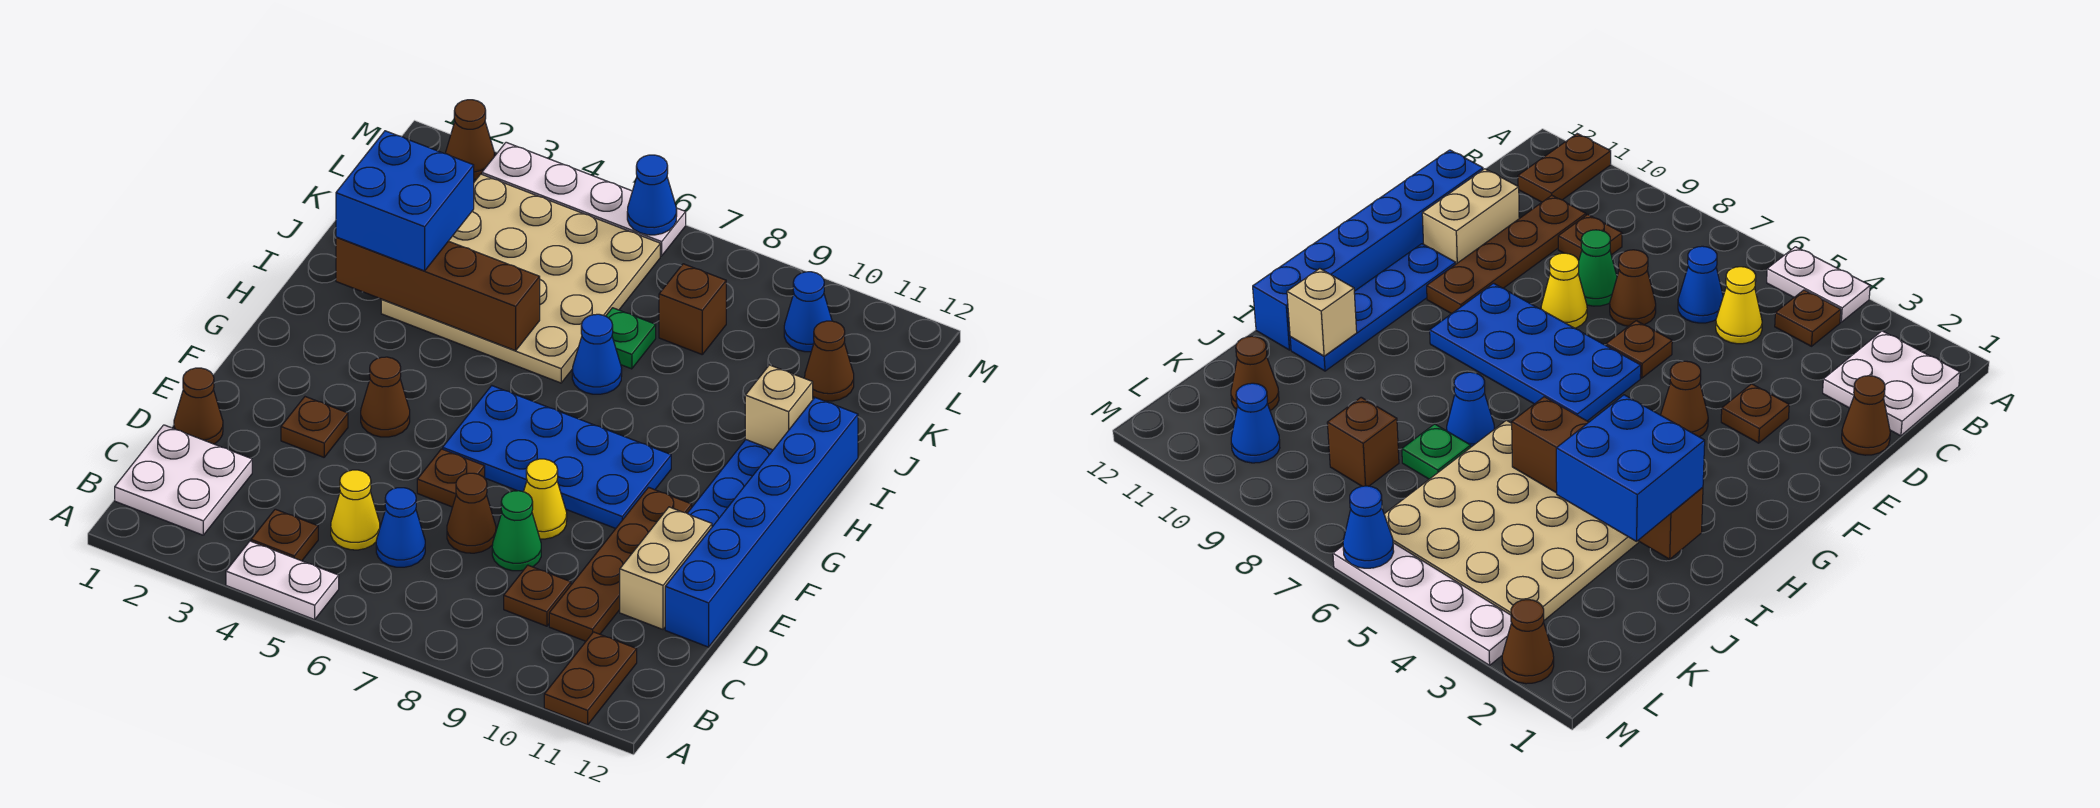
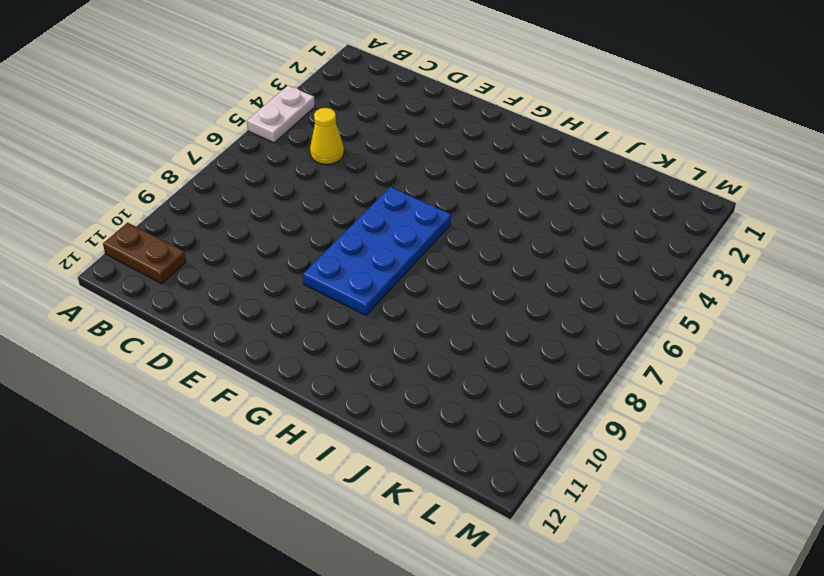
none -> white plate B1:C2 level 1
none -> brown plate B4 level 1
none -> blue cone C6 level 1
none -> brown plate C9 level 1

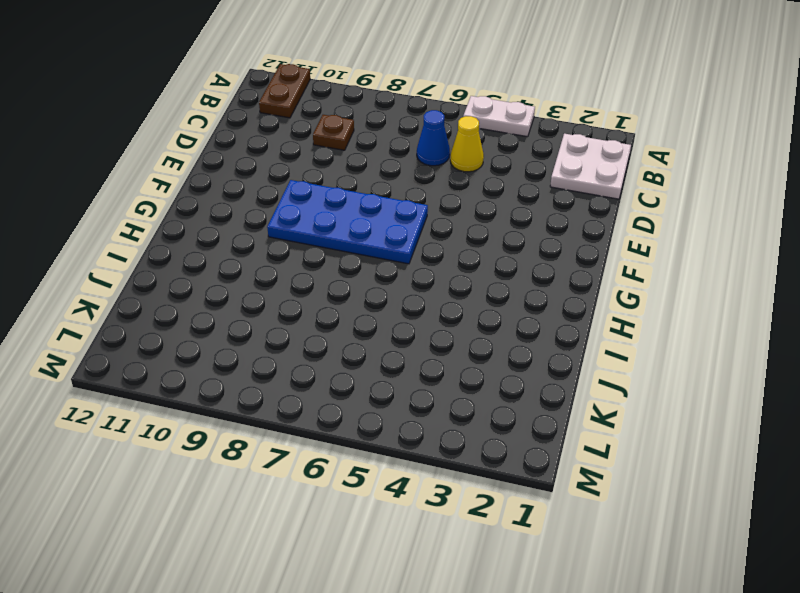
none -> brown plate B4 level 1
none -> brown plate C10:F10 level 1
none -> brown cone D1 level 1
none -> brown cone D7 level 1

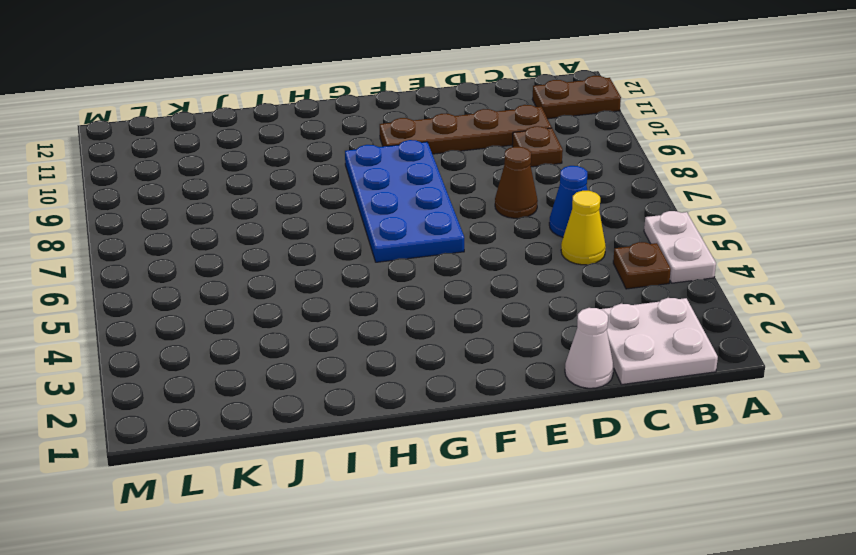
white cone D1 level 1 -> brown cone D1 level 1
none -> green cone D8 level 1
none -> tan brick D11:E11 level 1
none -> blue brick D12:I12 level 1
none -> brown plate E3 level 1

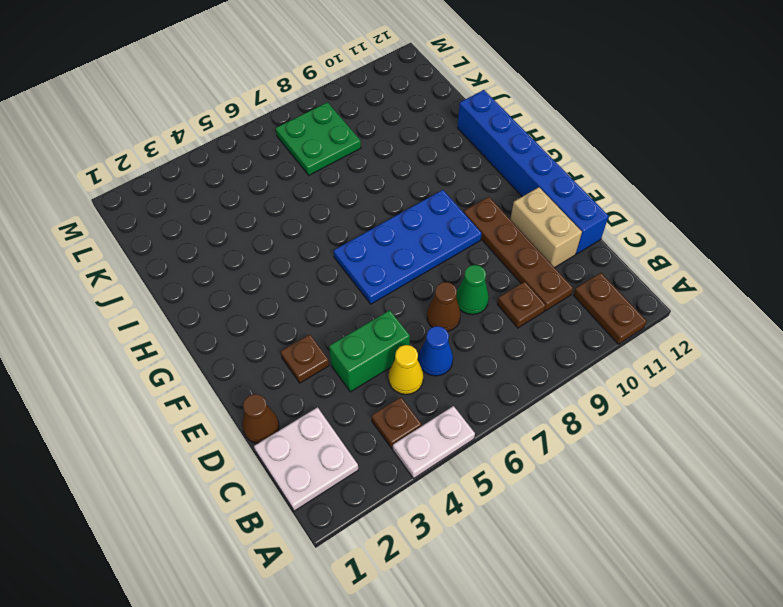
green brick D4:D5 level 1 -> none
green plate K7:L8 level 1 -> brown brick K8 level 1
none -> brown plate E6 level 1
none -> yellow cone E8 level 1
none -> brown cone F4 level 1
none -> blue plate F11:I11 level 1

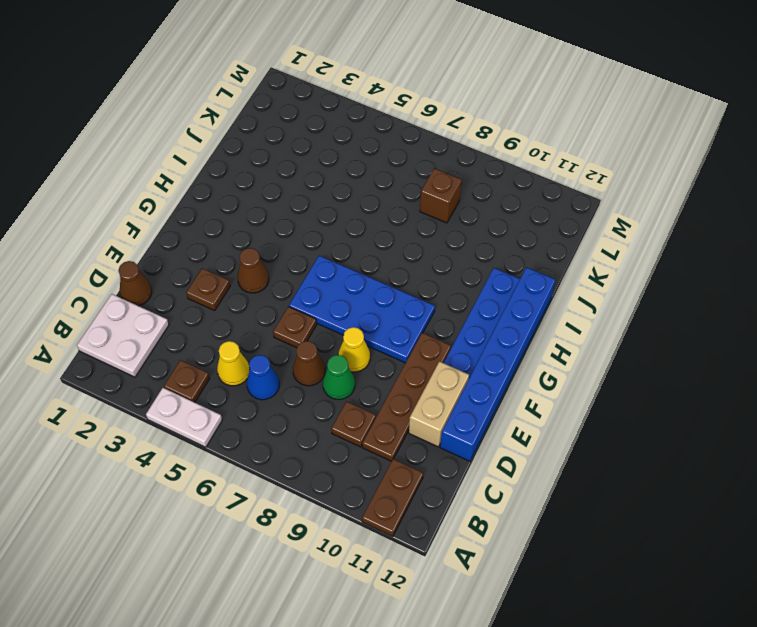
none -> tan plate I3:L6 level 1
none -> blue cone I7 level 1
none -> green plate J7 level 1
none -> brown cone K11 level 1

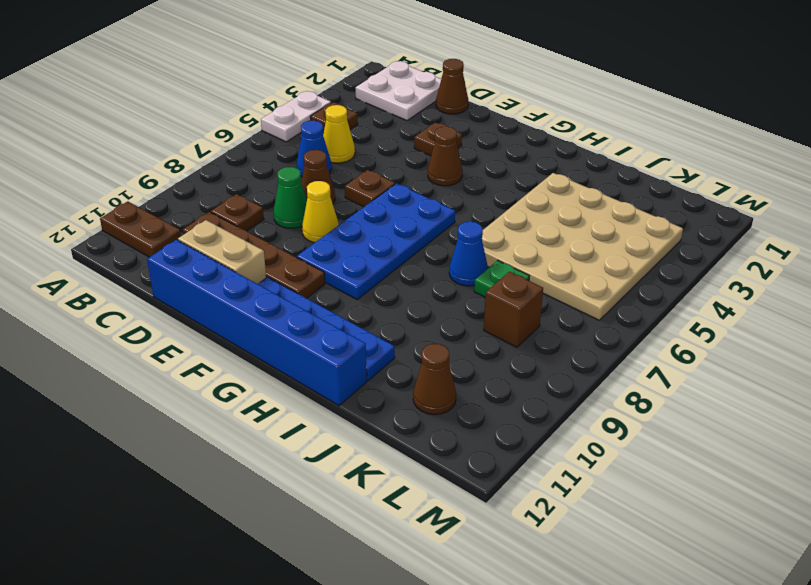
none -> blue cone L10 level 1
none -> brown cone M2 level 1
none -> white plate M3:M6 level 1
none -> brown brick I2:I5 level 2

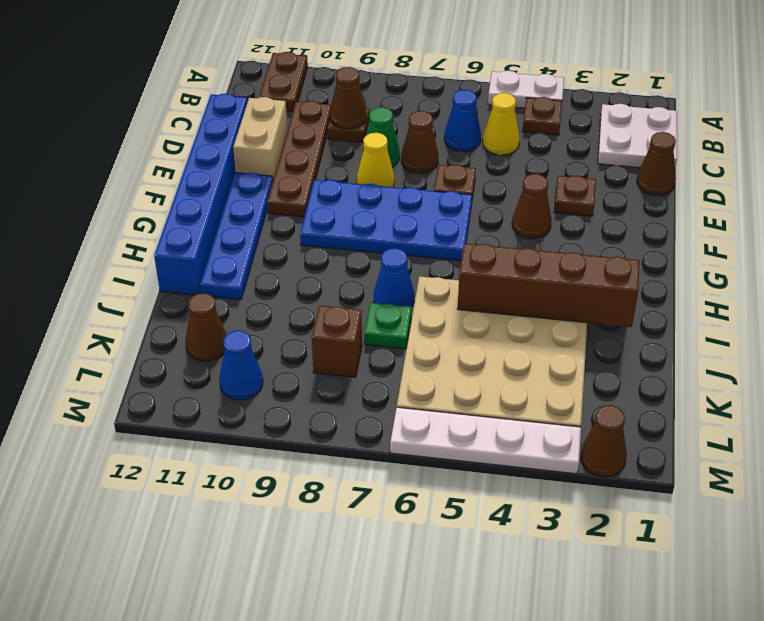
brown cone C9 level 2 -> none
none -> tan brick I11 level 2
none -> blue cone M6 level 2
none -> blue brick I2:J3 level 3

